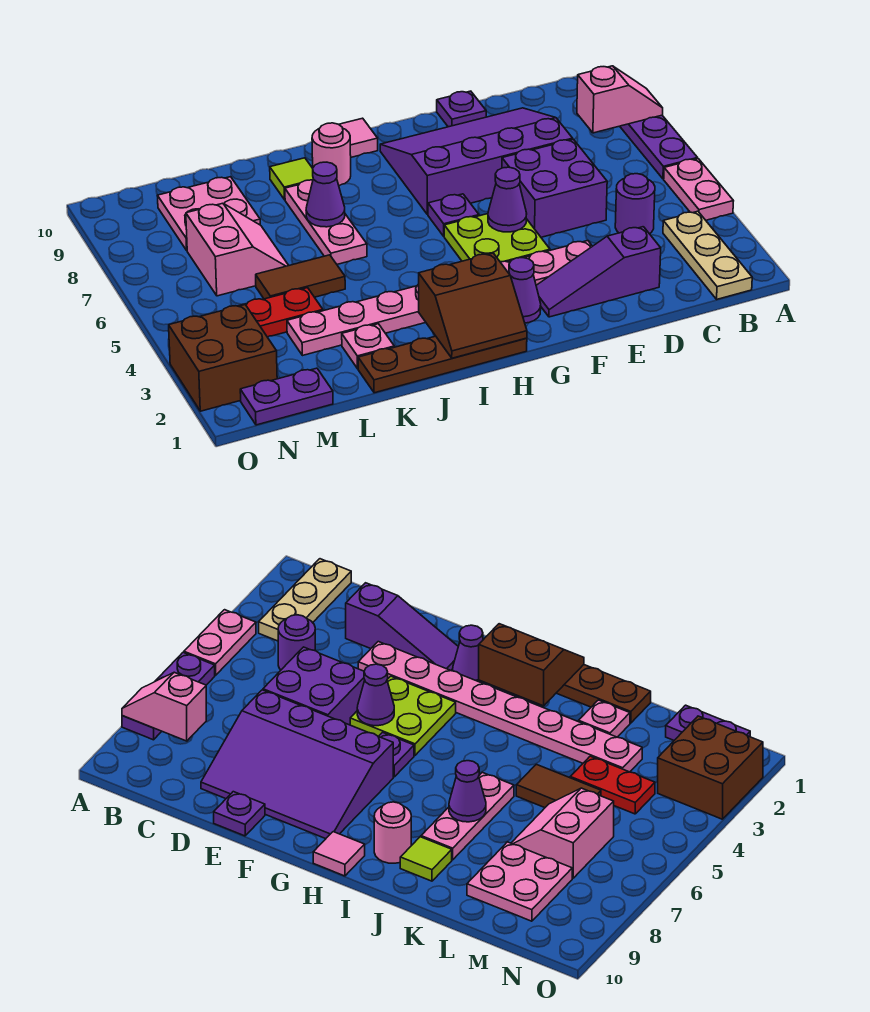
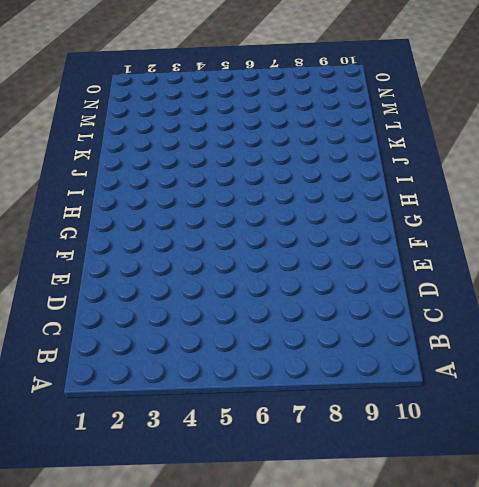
none -> pink plate A4:A5 level 1
none -> purple plate A6:A8 level 1
none -> tan plate B1:B3 level 1

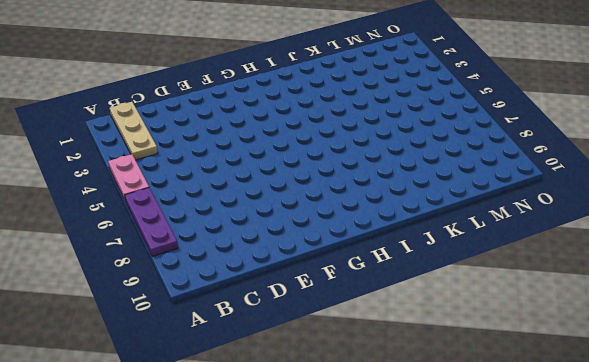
none -> purple round brick C4 level 1
none -> purple slope D2:F2 level 1 top D
none -> purple brick D5:E6 level 1

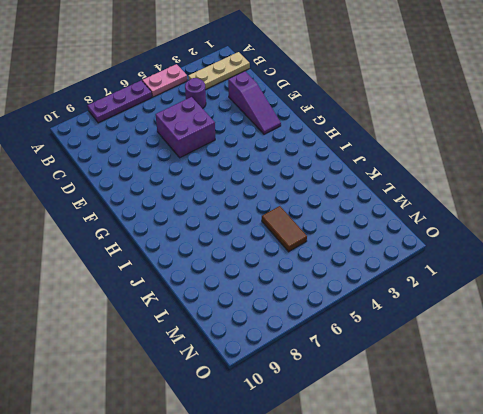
none -> purple slope D7:G9 level 1 top 7
none -> pink plate E3:L3 level 1
none -> purple plate E10 level 1

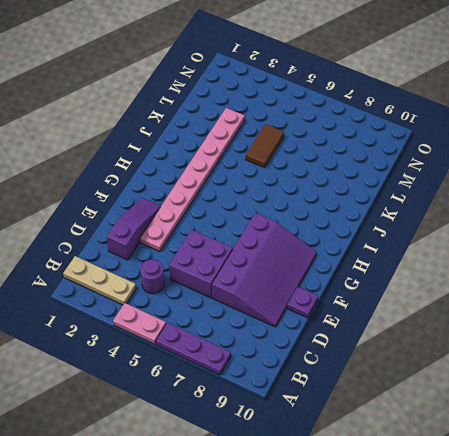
none -> lime plate F4:G5 level 1
none -> purple cone G2 level 1
none -> purple plate G6 level 1

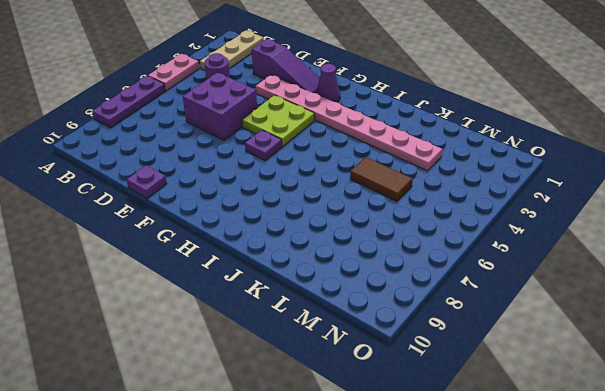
none -> purple slope D7:G9 level 1 top 7
none -> brown plate H1:K1 level 1
none -> pink tile H10 level 1

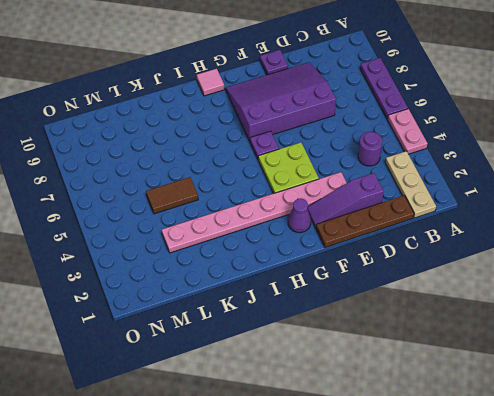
brown plate C1:F1 level 1 -> brown plate H1:K1 level 1
none -> purple brick D5:E6 level 1
none -> pink round brick I9 level 1
none -> pink plate J6:J8 level 1

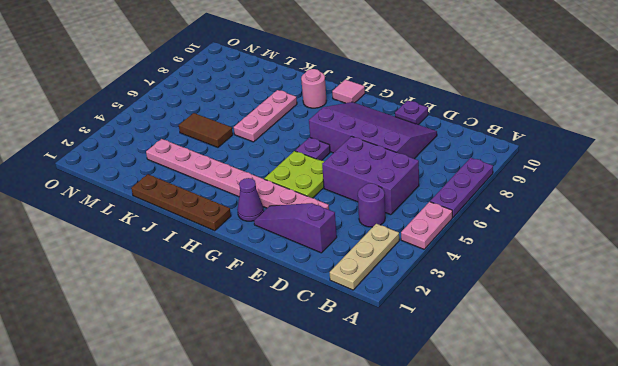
purple brick C5:E6 level 1 -> purple brick D5:E6 level 1
none -> lime tile J9 level 1
none -> pink plate K2 level 1
none -> red plate L4:M4 level 1

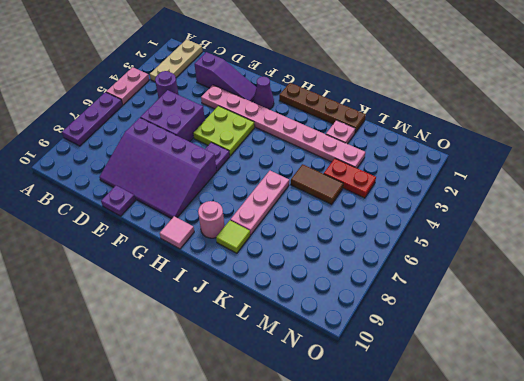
none -> pink slope L6:M7 level 1 top M
none -> pink plate L8:M9 level 1
none -> purple plate M1:N1 level 1

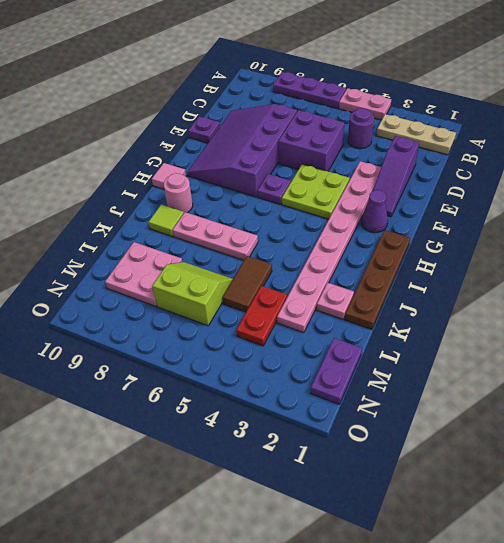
lime slope L6:M7 level 1 top M -> pink slope L6:M7 level 1 top M
none -> brown brick N2:O3 level 1
none -> pink slope A8:B8 level 2 top B
none -> purple cone F5 level 2

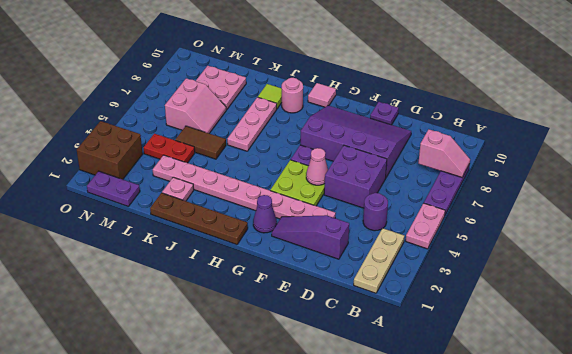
pink cone F5 level 2 -> purple cone F5 level 2
none -> brown slope H1:I2 level 2 top 2
none -> purple cone J7 level 2

